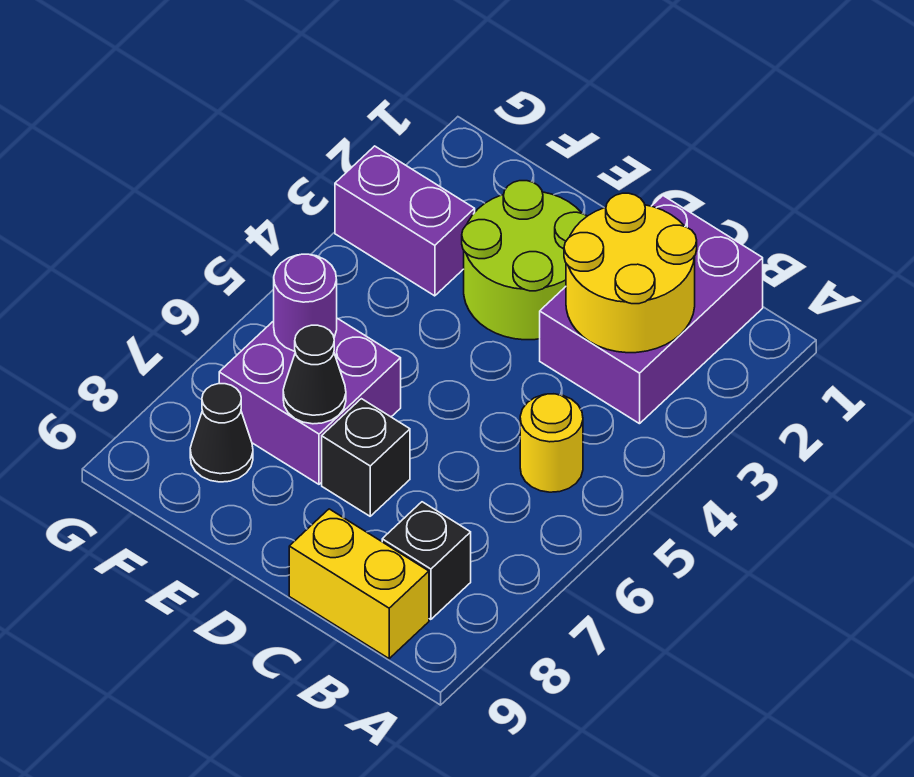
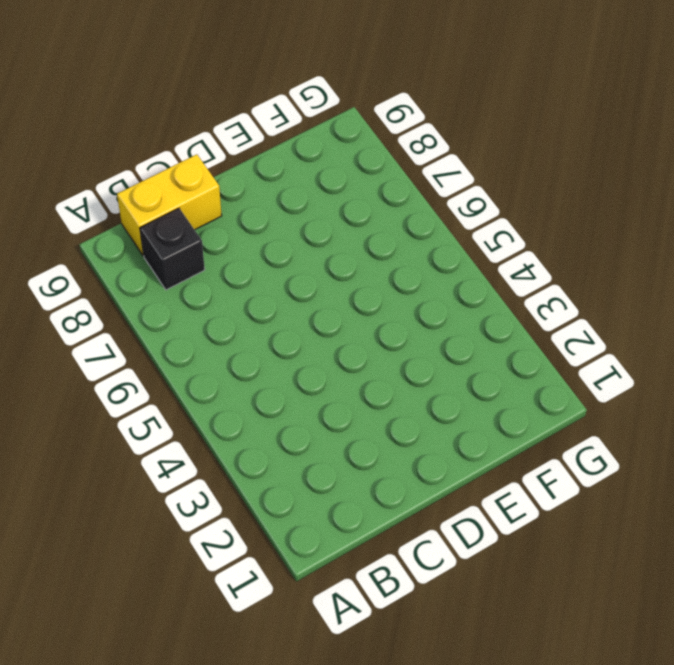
none -> purple brick B1:C3 level 1
none -> yellow round brick B5 level 1
none -> lime round brick D2:E3 level 1

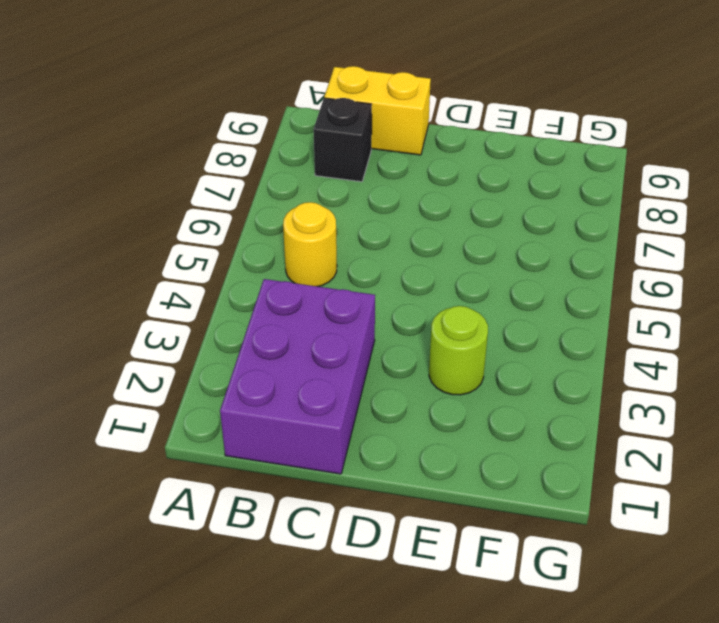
lime round brick E3 level 1 -> lime round brick D2:E3 level 1
none -> black brick D7 level 1
none -> purple brick E6:F7 level 1
none -> purple brick F3:G3 level 1

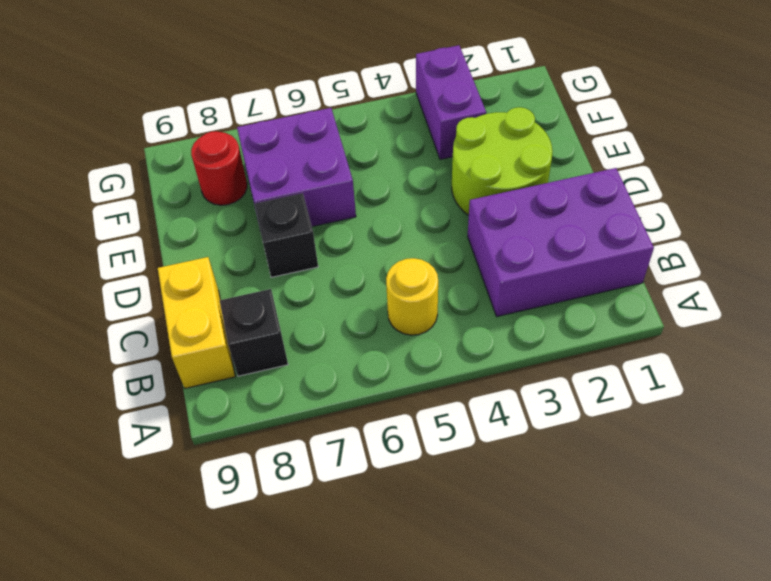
red round brick F8 level 1 -> black cone F8 level 1
none -> yellow round brick B2:C3 level 2
none -> black cone E7 level 2
none -> purple round brick F6 level 2

